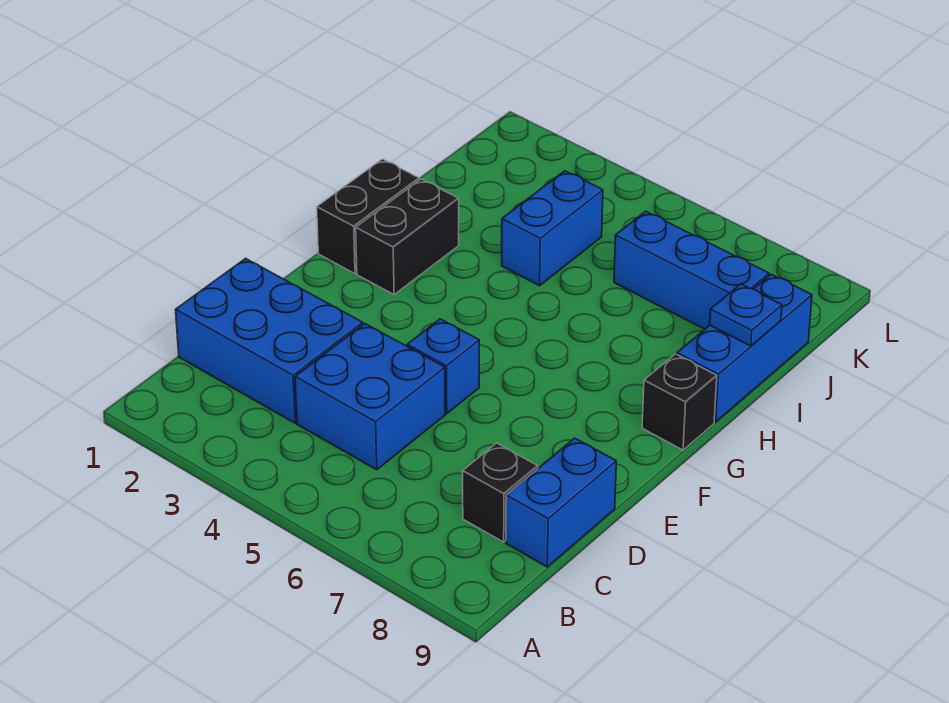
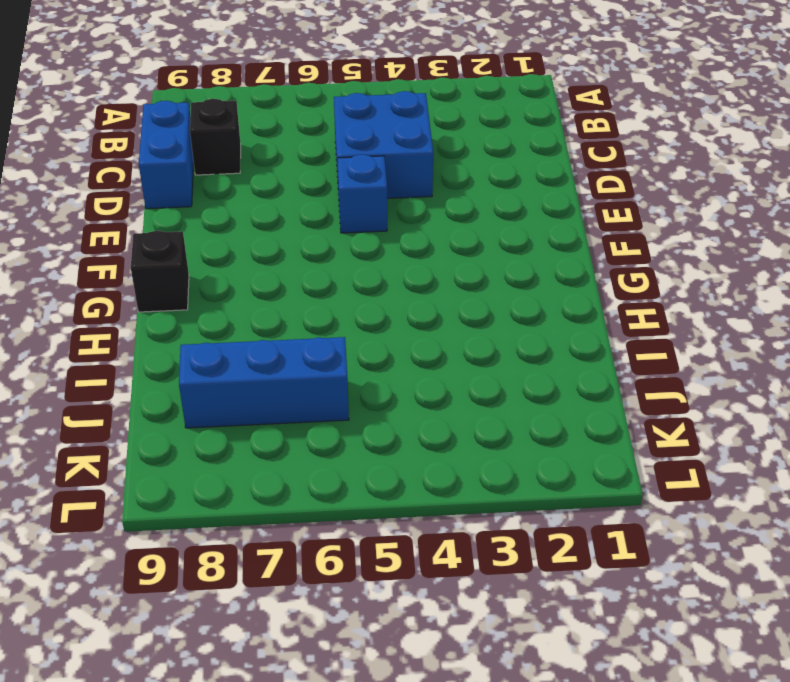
none -> blue brick C1:D3 level 1
none -> black brick G1:H1 level 1
none -> black brick G2:H2 level 1

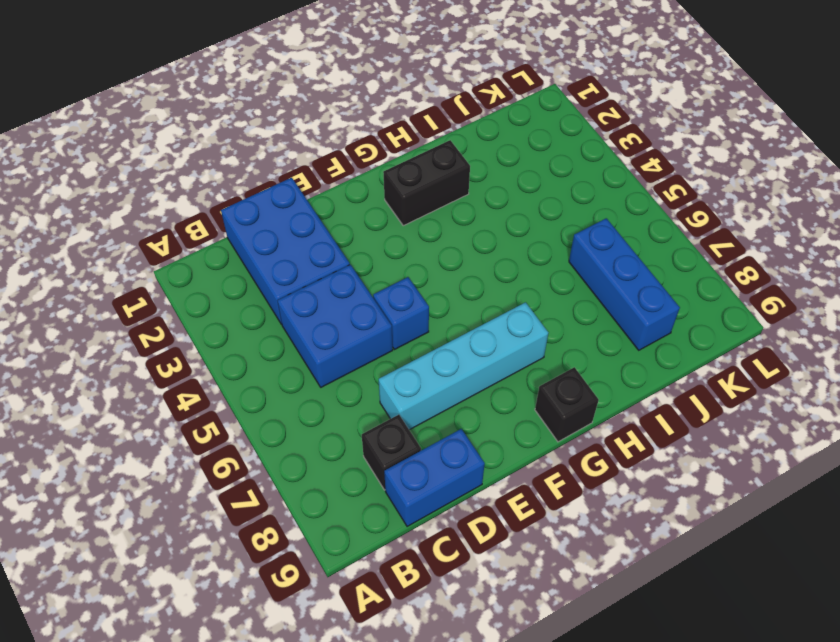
cyan brick D7:G7 level 1 -> none
none -> black brick G1:H1 level 1
none -> blue brick H9:J9 level 1
none -> blue brick I4:J4 level 1

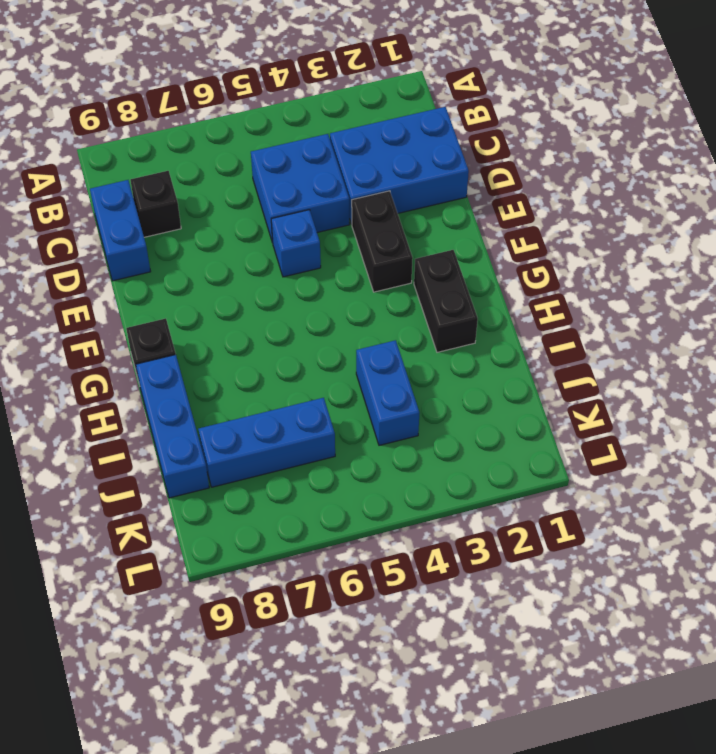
black brick E3:F3 level 1 -> black brick G1:H1 level 1
none -> blue plate I9 level 2

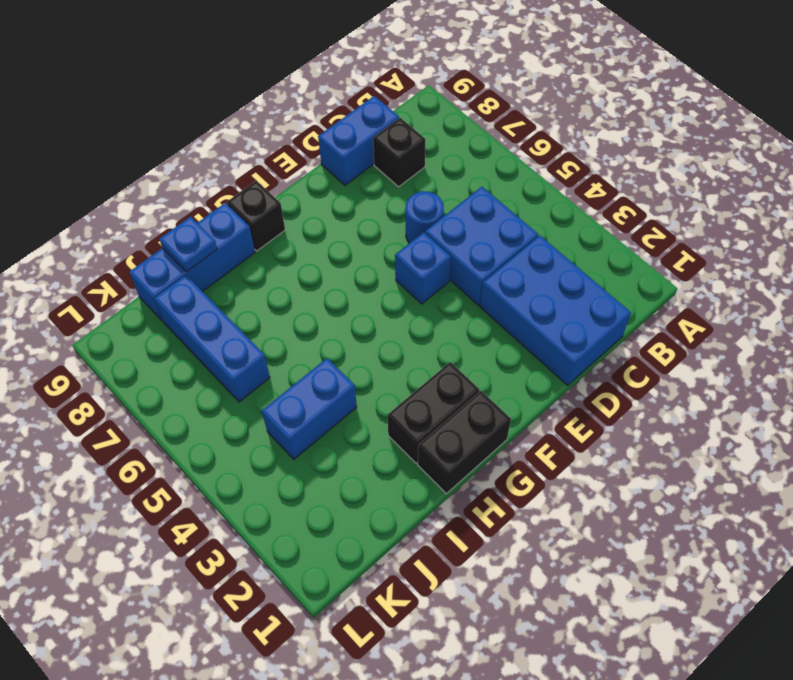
blue round brick D6 level 1 -> none

